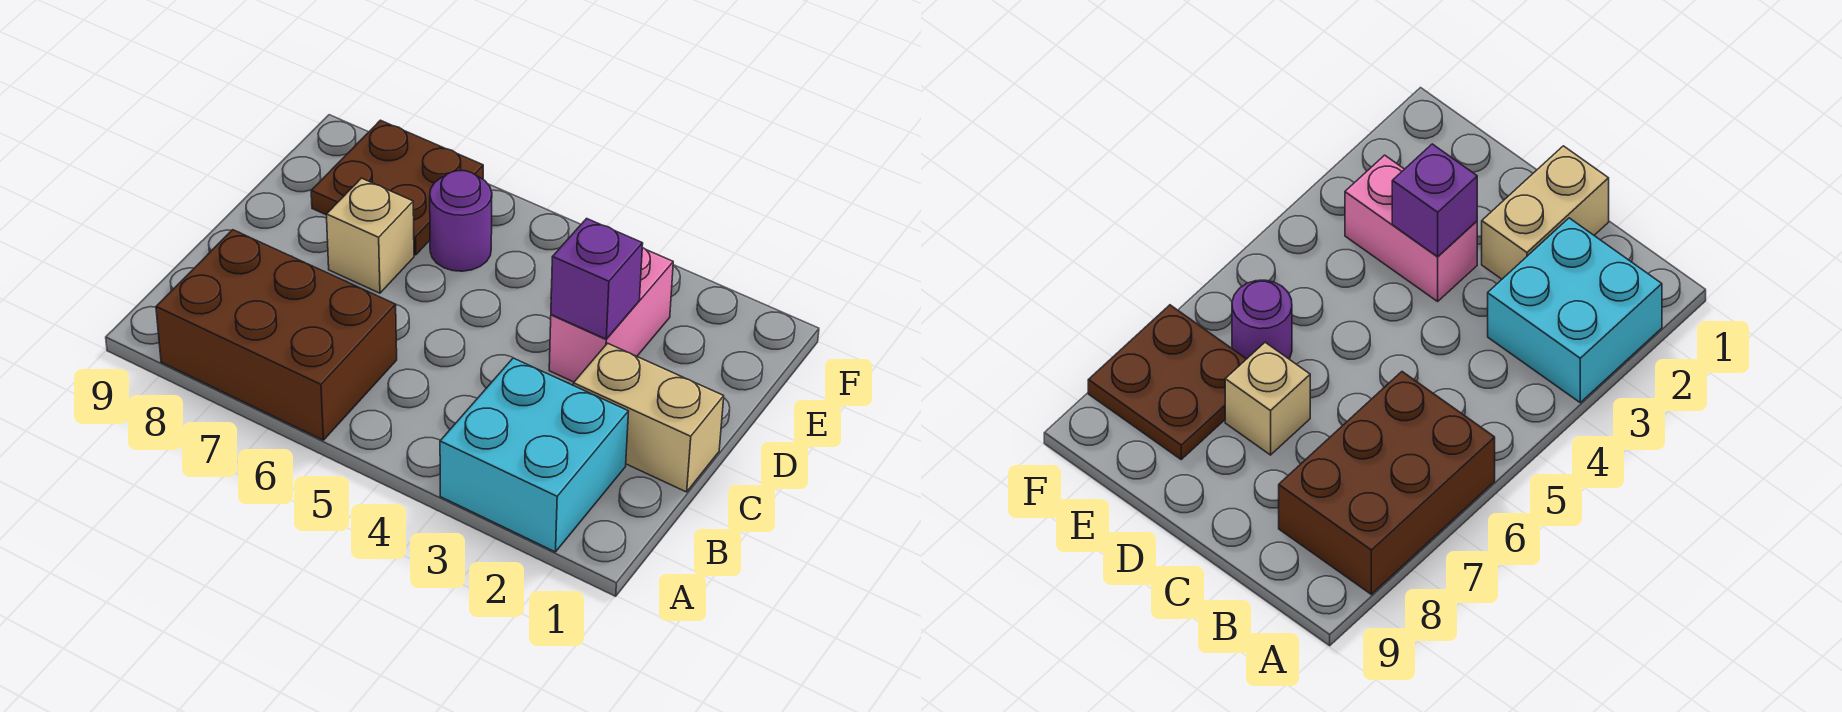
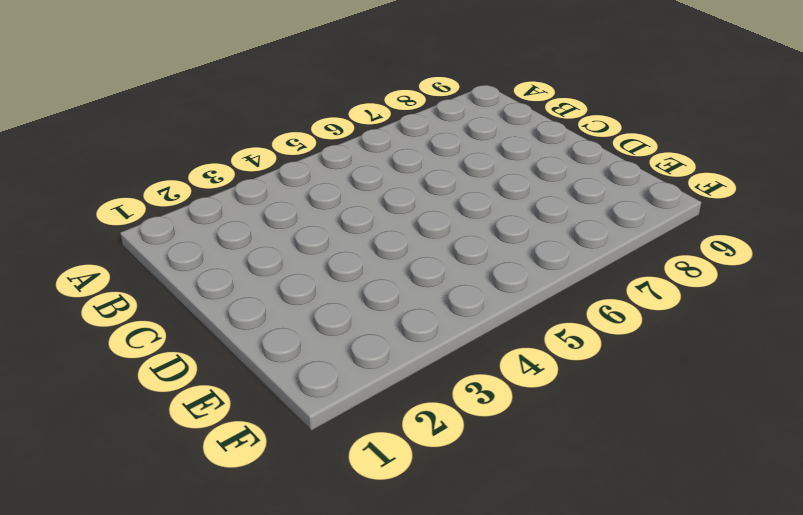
none -> cyan brick A2:B3 level 1
none -> brown brick A6:B8 level 1

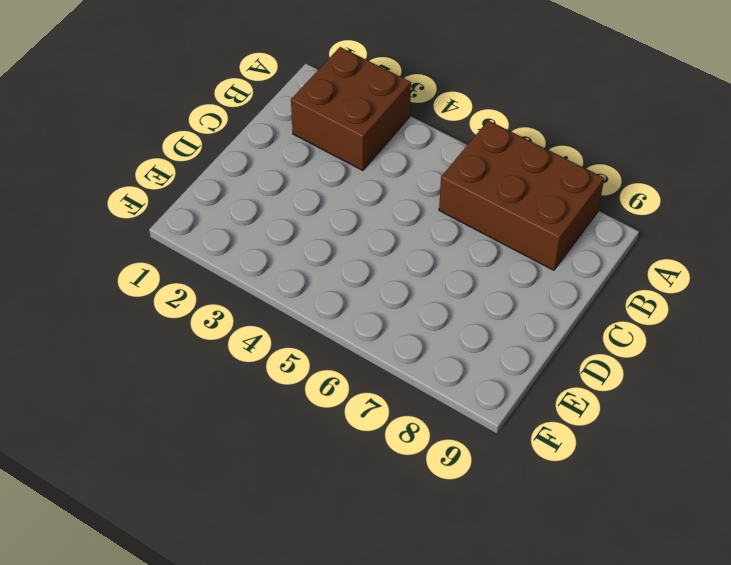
brown brick A2:B3 level 1 -> cyan brick A2:B3 level 1
none -> tan brick C1:C2 level 1
none -> pink brick D3:E3 level 1

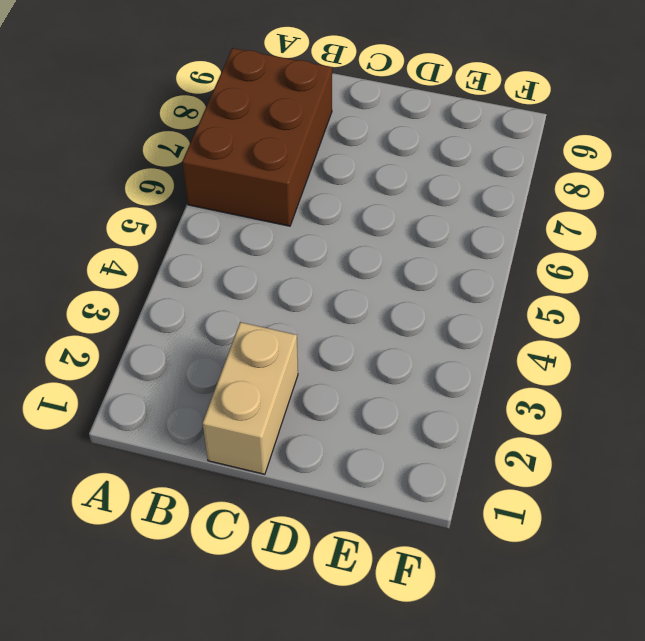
none -> cyan brick A2:B3 level 1
none -> pink brick D3:E3 level 1

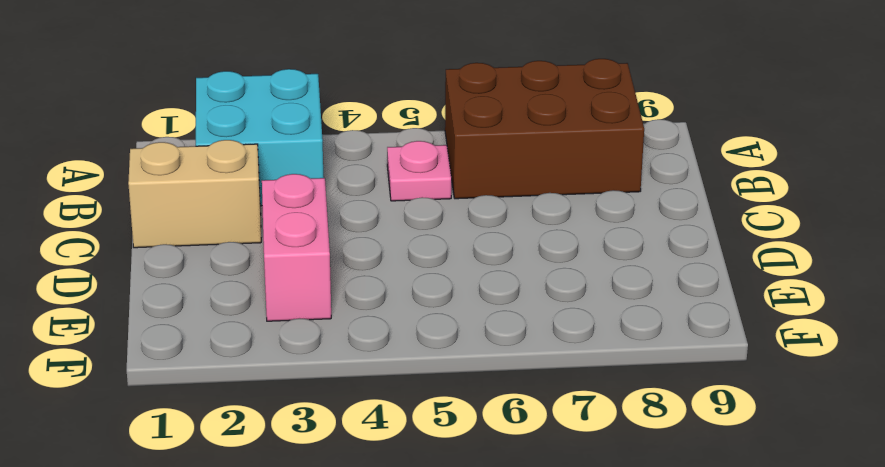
pink plate B5 level 1 -> none
none -> tan brick D7 level 1
none -> purple round brick E6 level 1

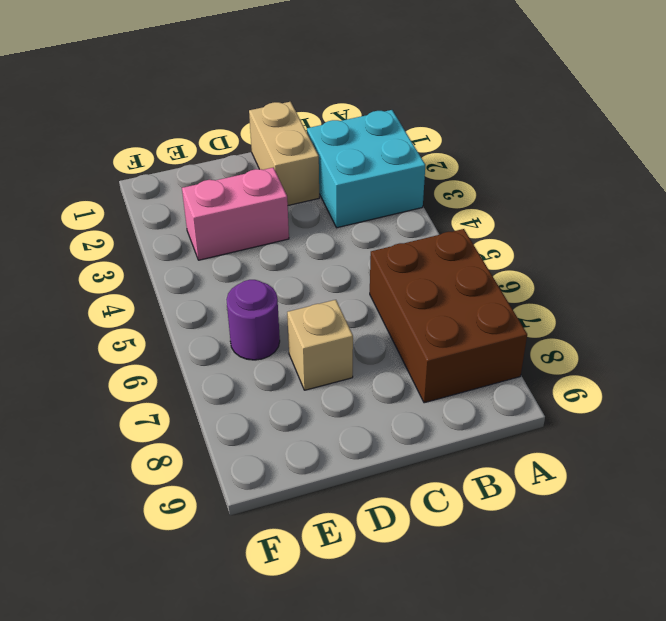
none -> brown plate E7:F8 level 1
none -> purple brick D3 level 2

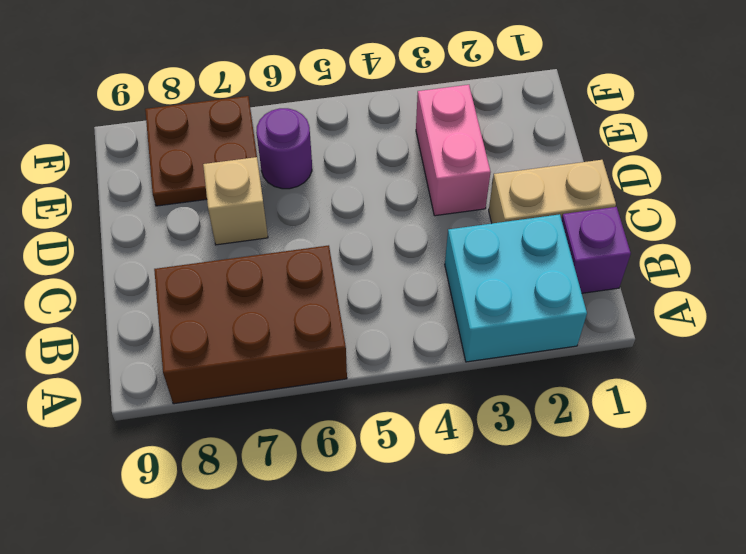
purple brick B1 level 1 -> purple brick D3 level 2

